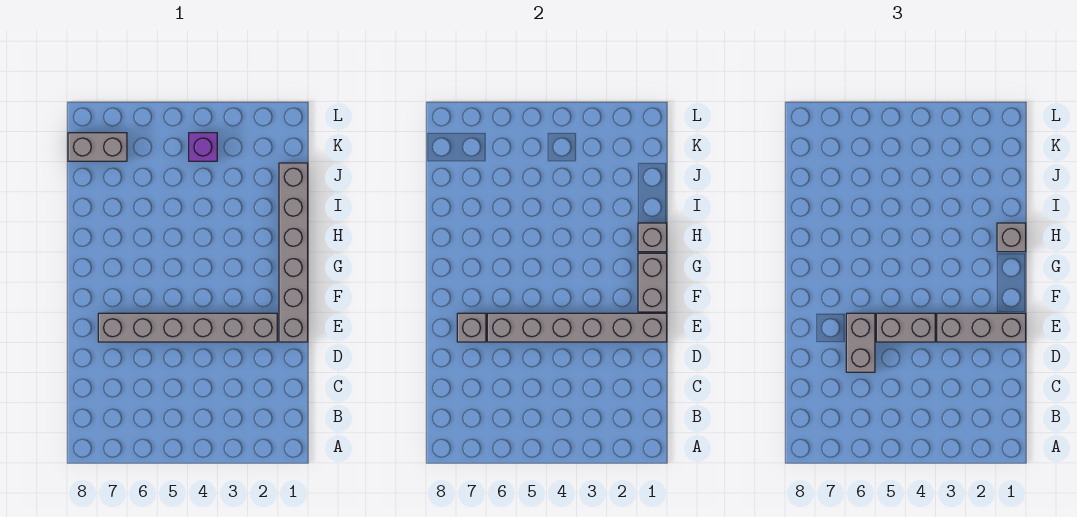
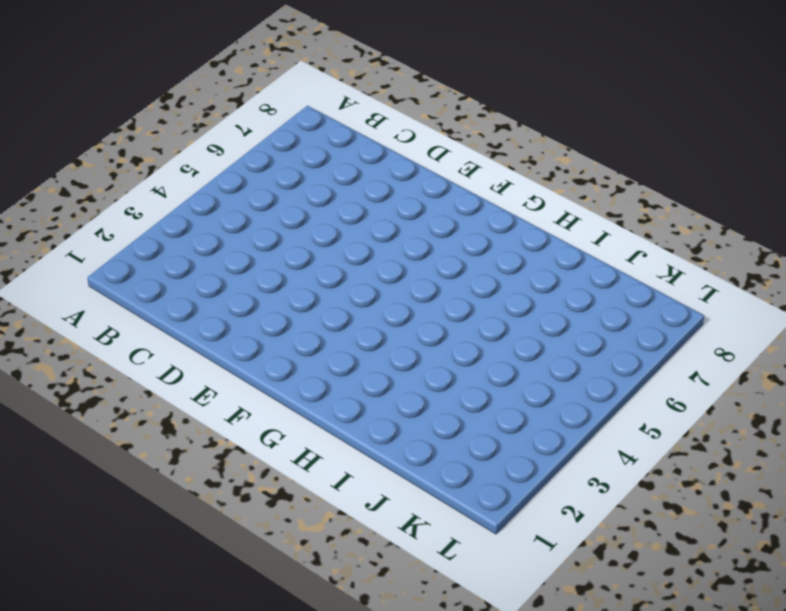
none -> grey brick E1:J1 level 1
none -> grey brick E2:E7 level 1
none -> purple brick K4 level 1

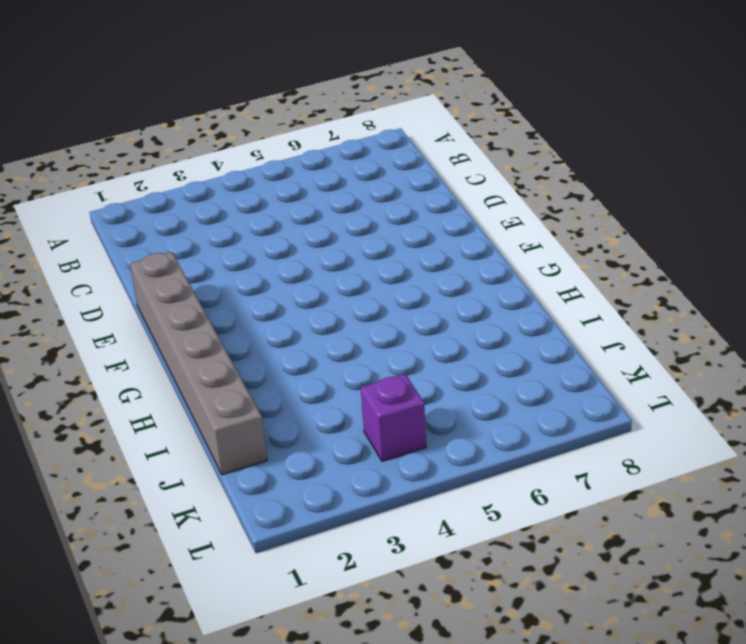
none -> grey brick E2:E7 level 1
none -> grey brick K7:K8 level 1
none -> grey brick E1:E6 level 2

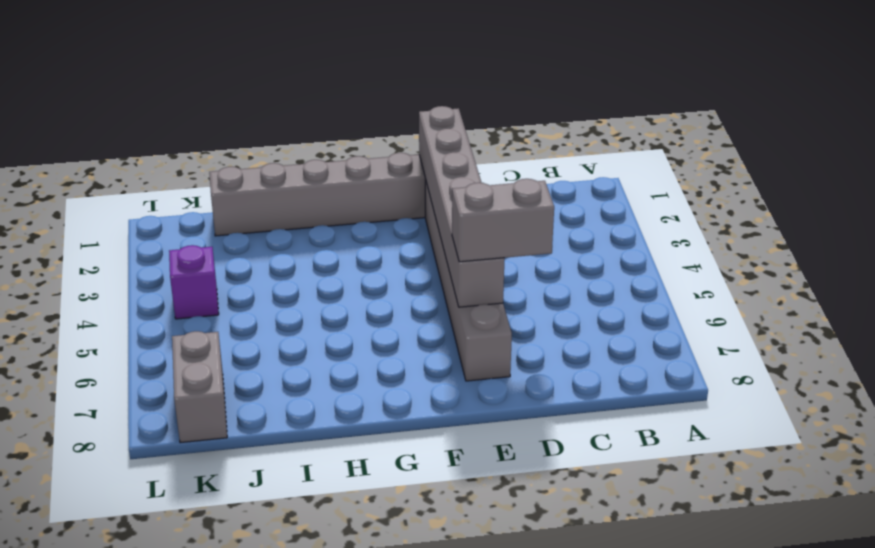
none -> grey brick E7 level 2
none -> grey brick F1:G1 level 2
none -> grey brick H1 level 2

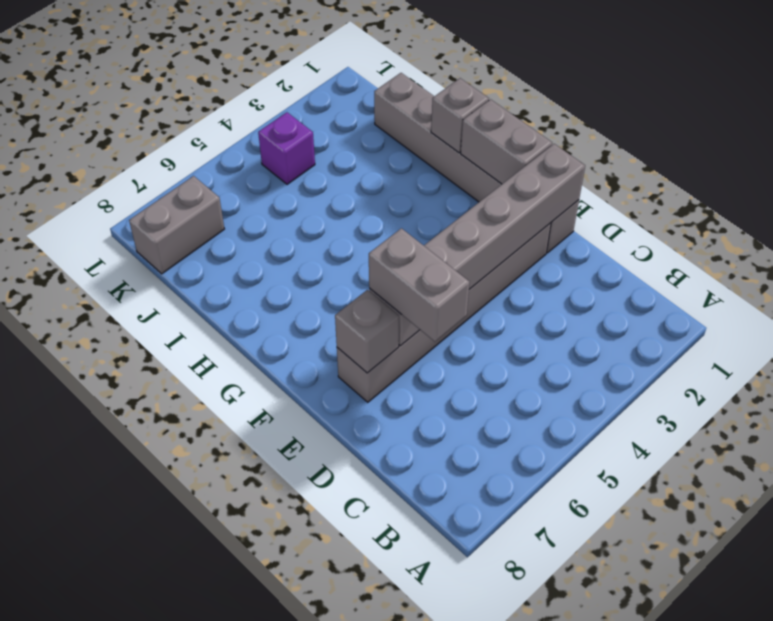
none -> grey brick E1:E3 level 3
none -> grey brick E4:E5 level 3
none -> grey brick H1 level 3

